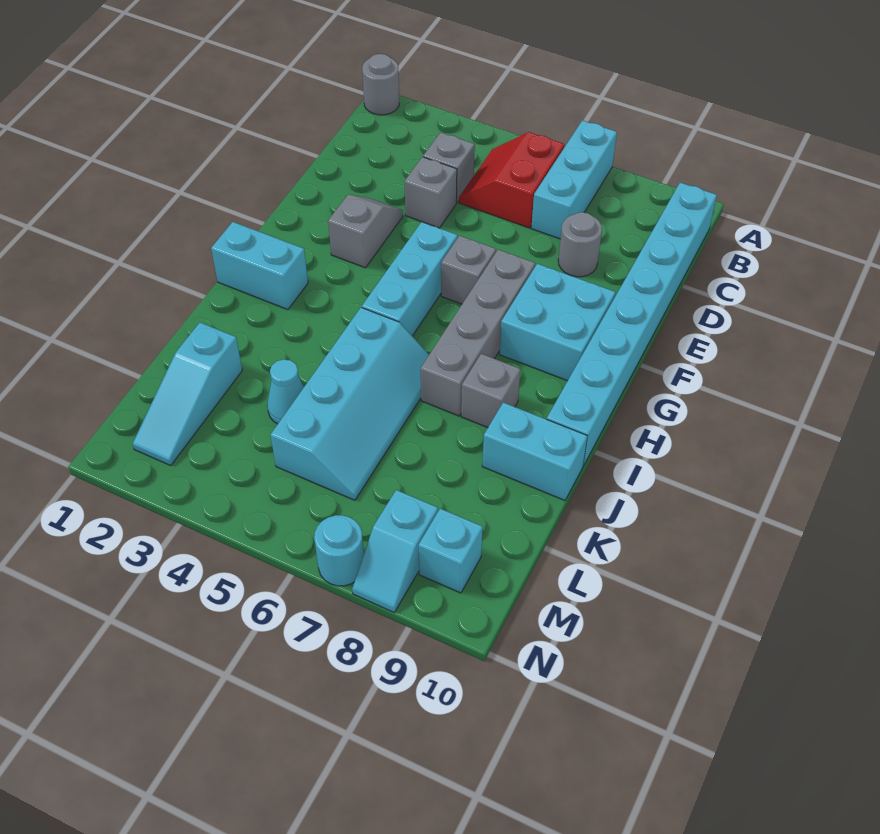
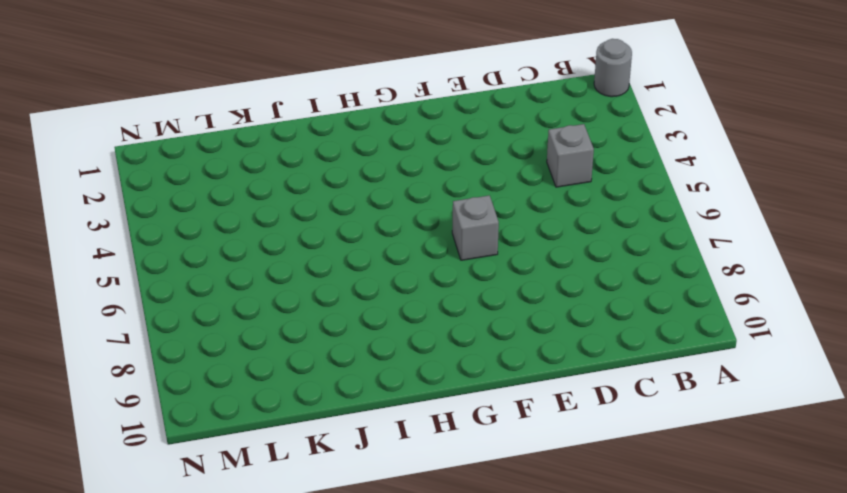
none -> cyan brick A7:C7 level 1
none -> red slope B5:C6 level 1 top 6
none -> cyan brick B10:I10 level 1

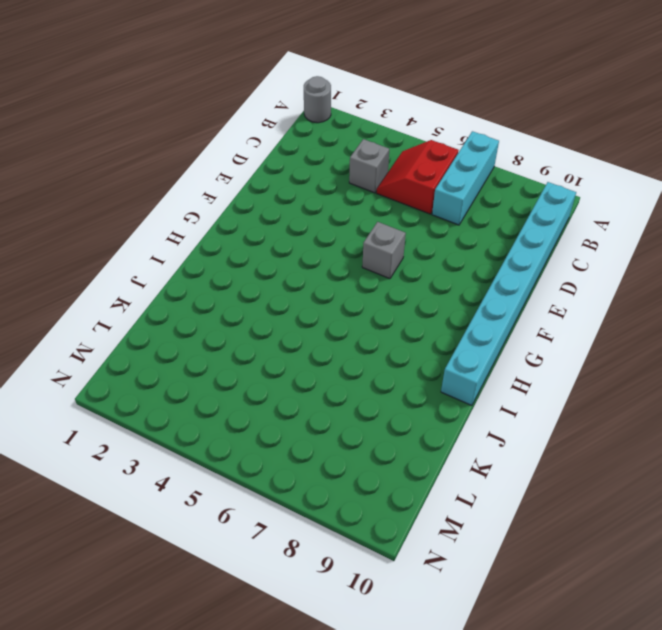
none -> grey brick D4 level 1
none -> grey round brick D8 level 1
none -> grey slope E3:F3 level 1 top F

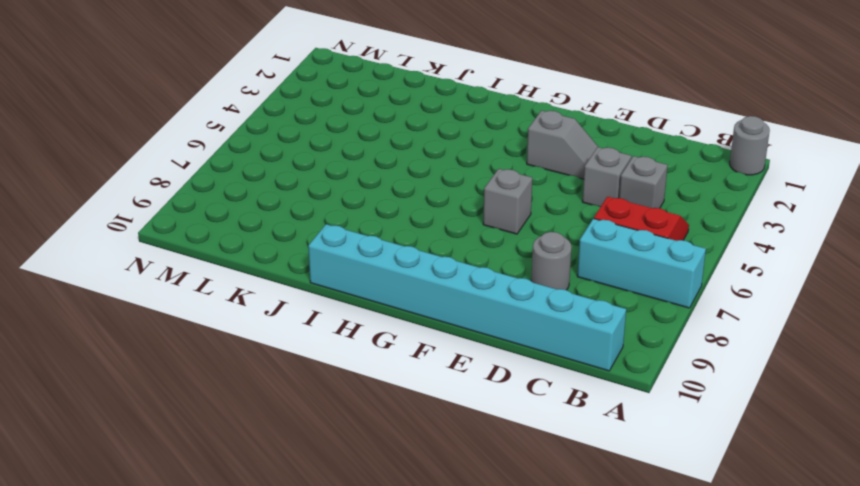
none -> cyan brick F5:H5 level 1
none -> grey brick F7:I7 level 1
none -> cyan brick F8:G9 level 1

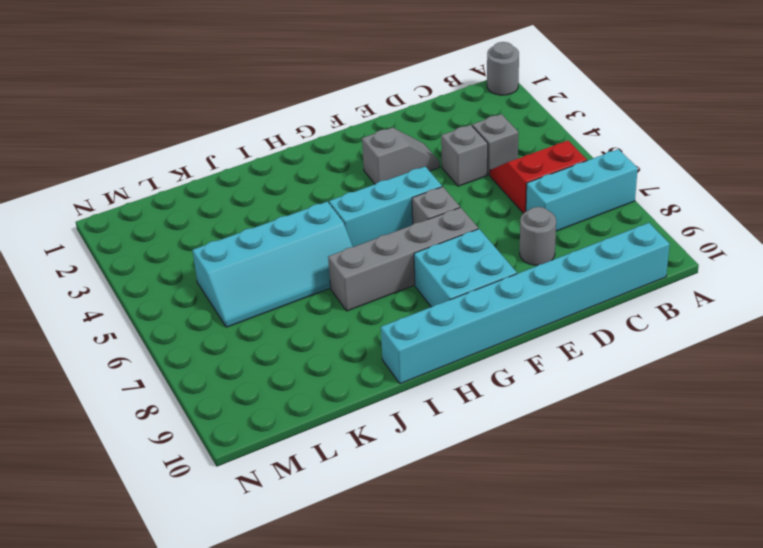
none -> cyan brick H1:H2 level 1
none -> grey brick I8 level 1
none -> cyan brick J9:J10 level 1

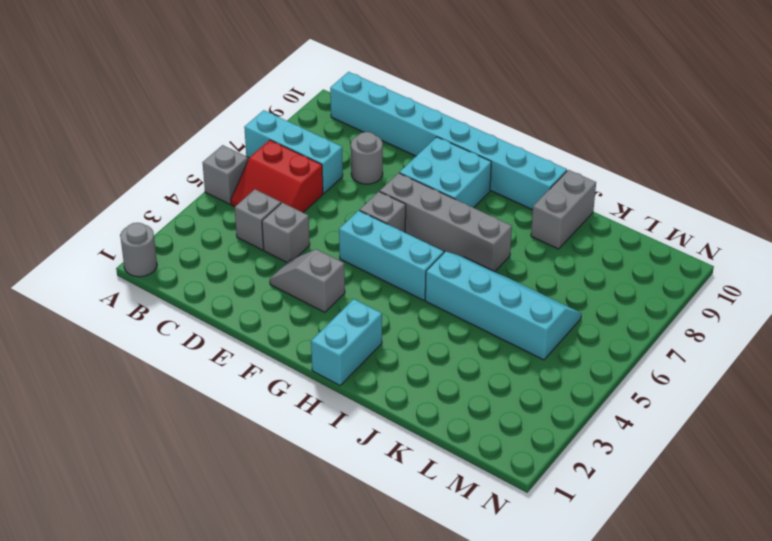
grey brick A5 level 1 -> grey brick I8 level 1
grey brick J9:J10 level 1 -> cyan brick J9:J10 level 1
none -> cyan slope K2:M2 level 1 top K
none -> cyan cone K4 level 1
none -> cyan slope M8:N8 level 1 top M

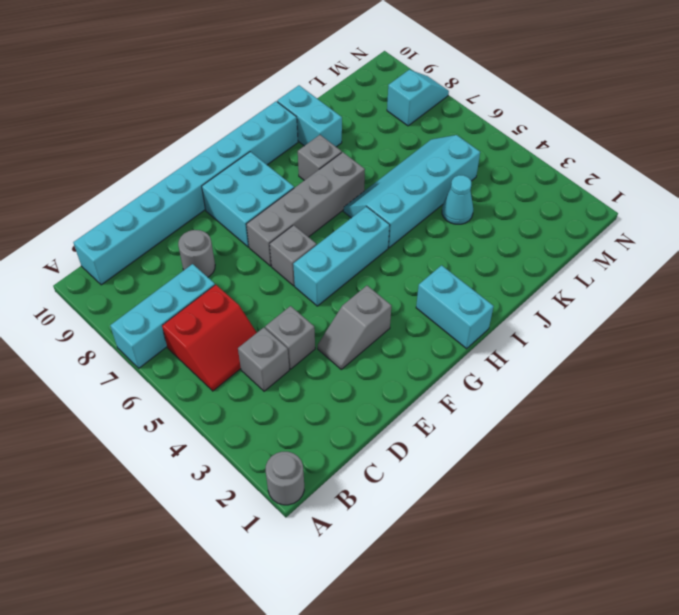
none -> cyan slope K2:M2 level 1 top K
none -> cyan brick M9 level 1
none -> cyan round brick N7 level 1

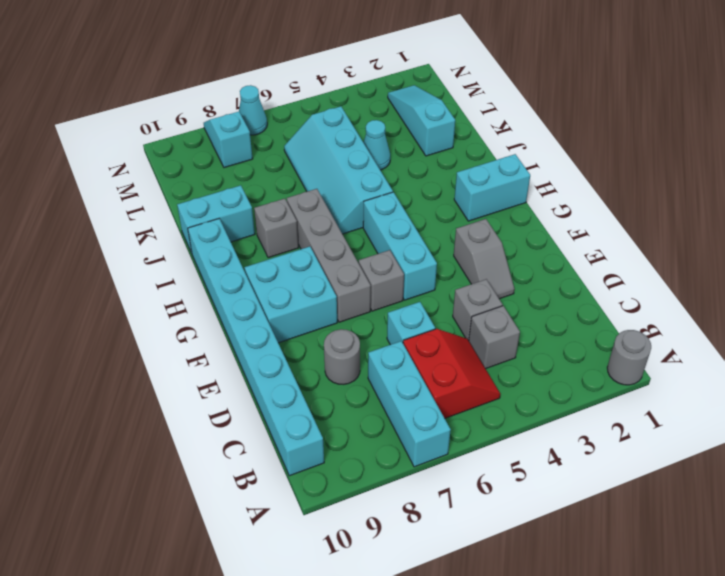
cyan brick D6 level 1 -> cyan brick M9 level 1
cyan cone N7 level 1 -> cyan round brick N7 level 1

